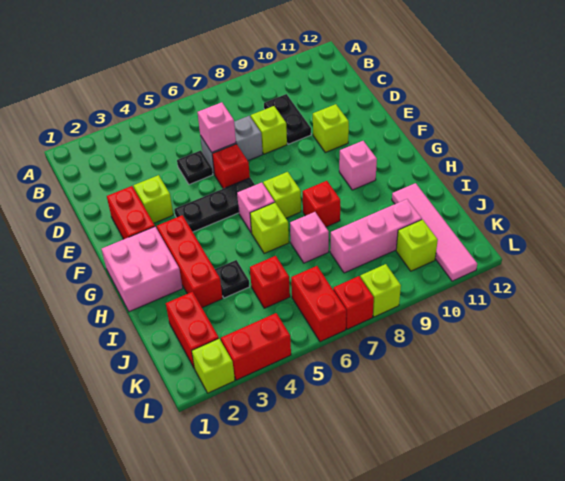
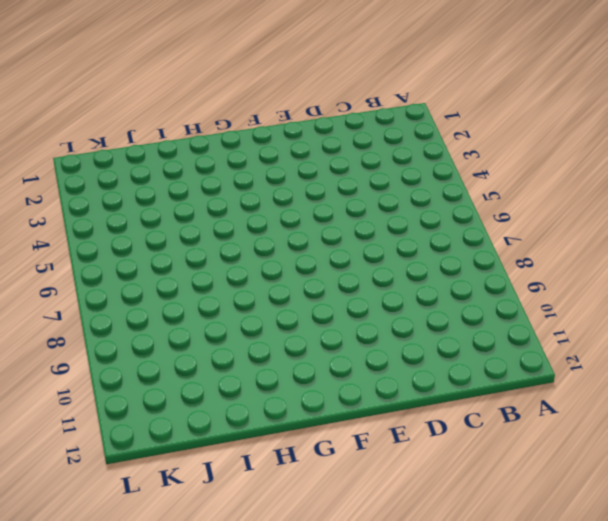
none -> black plate C9:D9 level 1
none -> black plate D5 level 1
none -> grey brick D6:D7 level 1

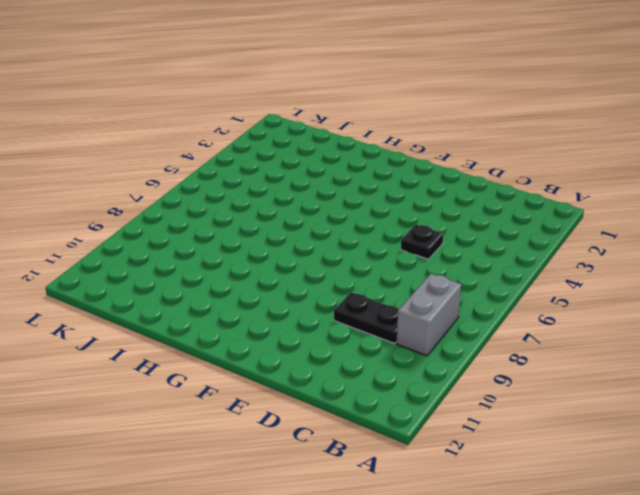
grey brick B8:B9 level 1 -> grey brick D6:D7 level 1
none -> lime brick D8 level 1
none -> red brick E2:F2 level 1
none -> lime brick E3 level 1

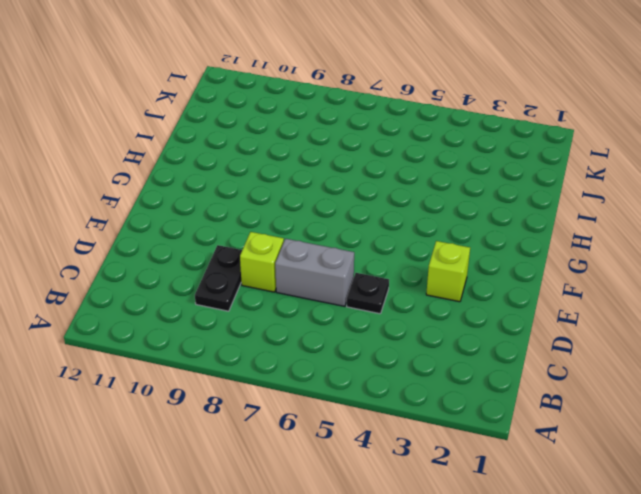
none -> red brick E2:F2 level 1
none -> red brick E6 level 1
none -> lime brick E10 level 1

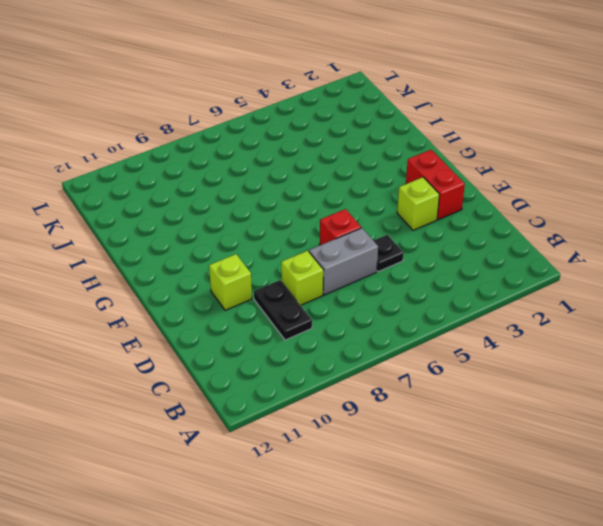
none -> black plate F4:F6 level 1
none -> pink brick G1:H2 level 1
none -> red brick G3:I3 level 1

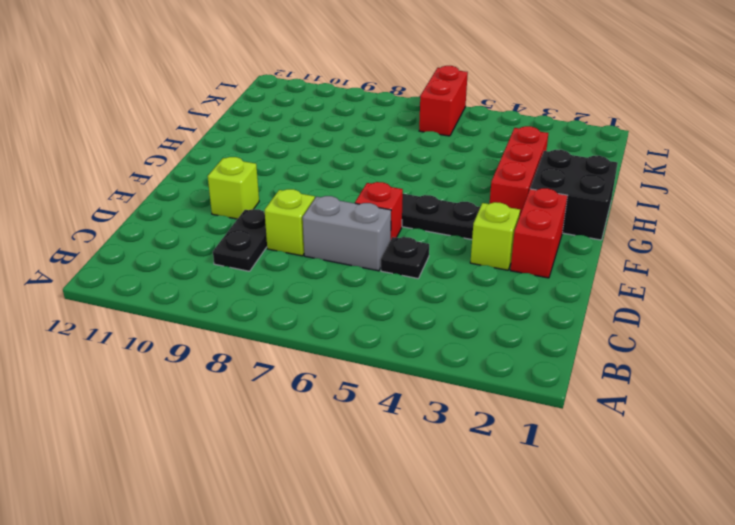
black brick G1:H2 level 1 -> pink brick G1:H2 level 1
none -> pink brick G6 level 1
none -> lime brick G7 level 1
none -> pink brick G10 level 1

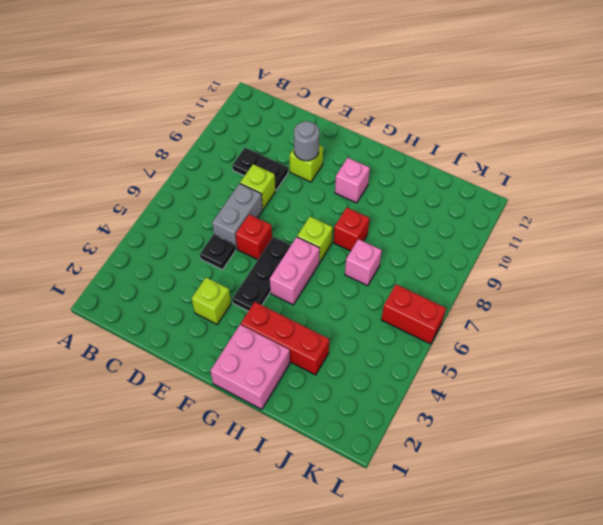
grey round brick E10 level 2 -> none
pink brick G5:G6 level 1 -> pink brick G6 level 1
none -> red brick E2:F2 level 1
none -> lime brick H6 level 1
none -> black plate I4 level 1

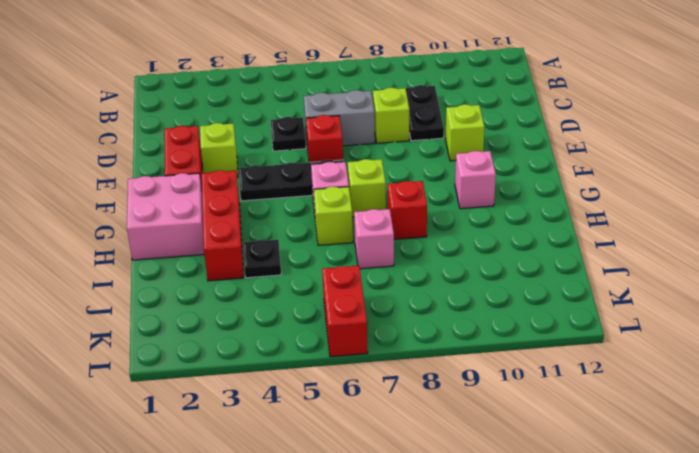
none -> pink tile I11:L11 level 1
none -> red brick J2:K2 level 1
none -> red brick J5 level 1

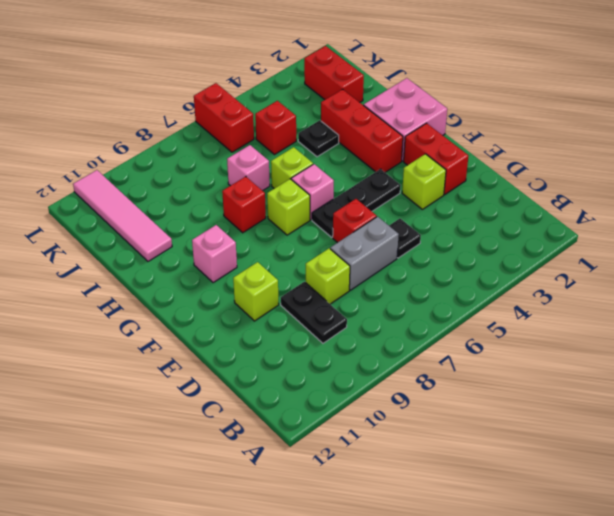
none -> pink brick J8:J10 level 1
none -> lime brick K10 level 1
none -> lime brick L2 level 1

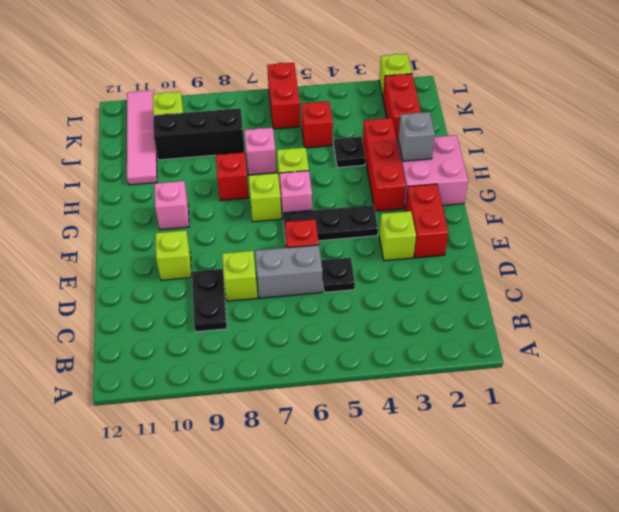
grey brick H2 level 2 -> none
black brick J8:J10 level 1 -> pink brick J8:J10 level 1
none -> red brick L3:L4 level 1
none -> red brick L7 level 1
none -> lime brick L8 level 1

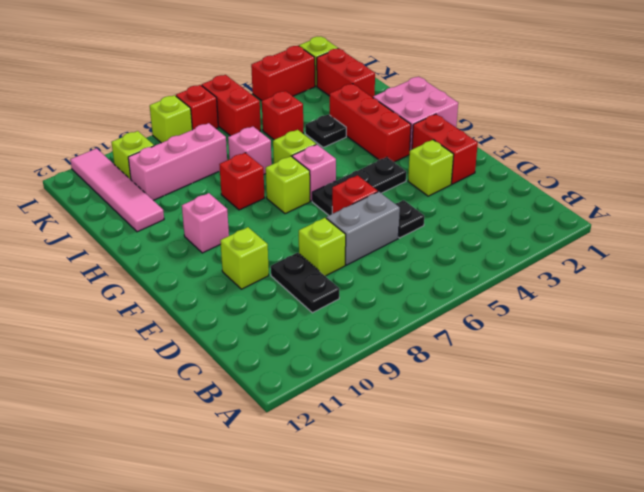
none -> pink brick D6 level 2

